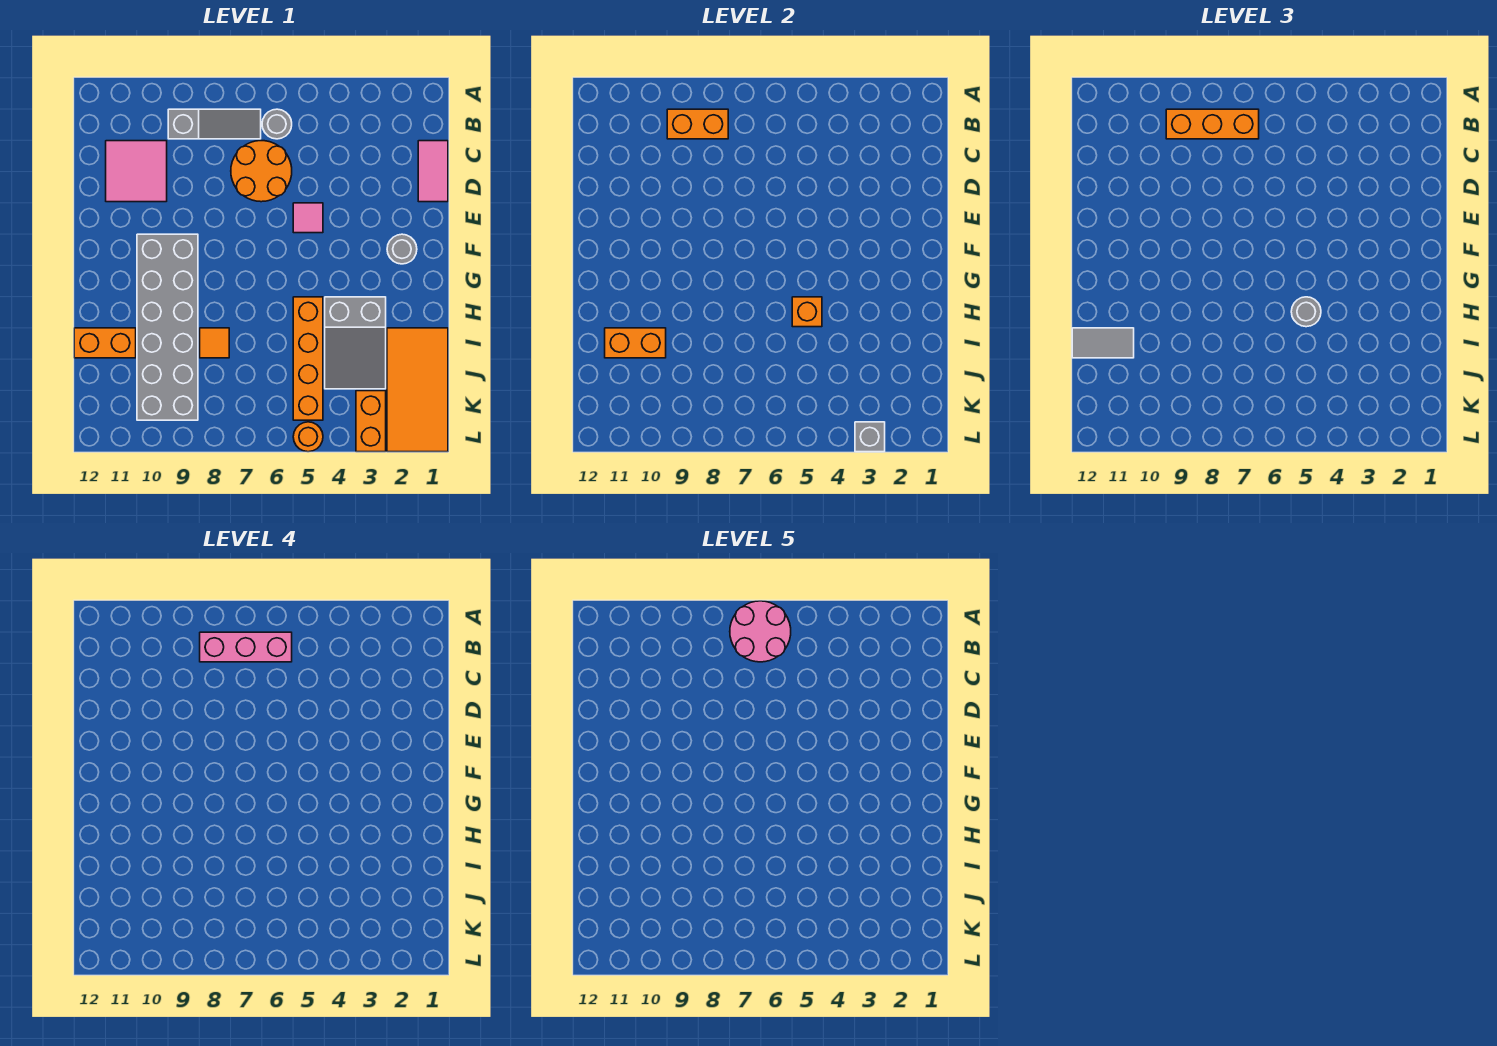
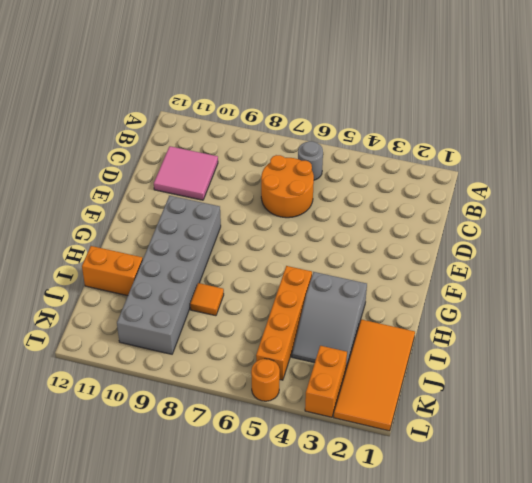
none -> grey slope B7:B9 level 1 top 9
none -> pink tile C1:D1 level 1
none -> pink tile E5 level 1

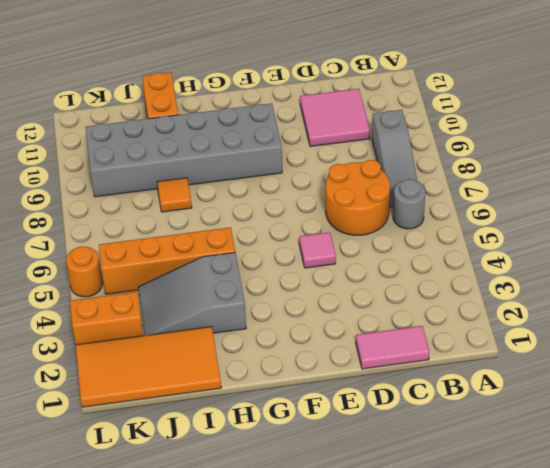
none -> grey round brick F2 level 1
none -> orange brick B8:B9 level 2
none -> orange brick H5 level 2

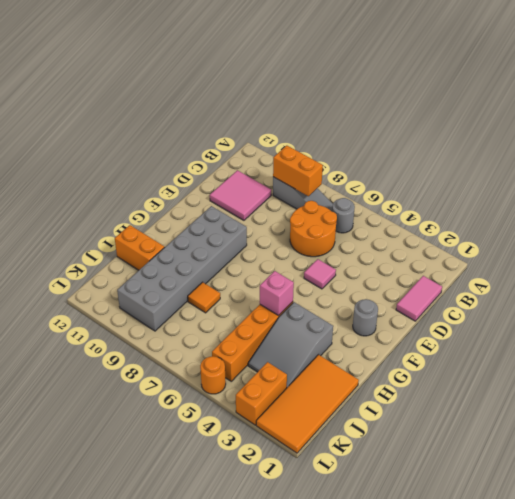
pink brick H5 level 2 -> orange brick H5 level 2
none -> orange brick I10:I11 level 2
none -> grey brick L3 level 2
none -> orange brick B7:B9 level 3

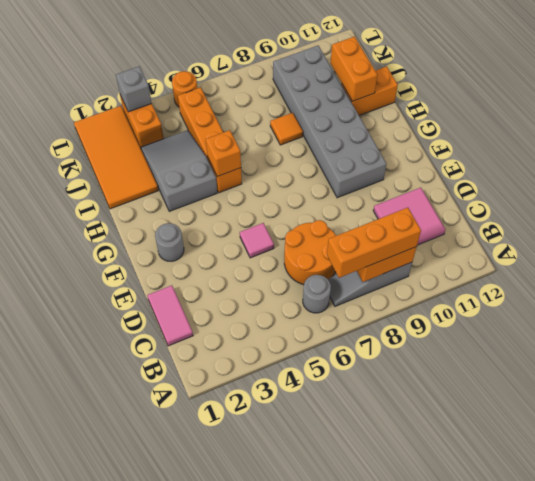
orange brick I11:J11 level 2 -> orange brick I10:I11 level 2
none -> grey round brick H5 level 3
none -> grey tile I11:I12 level 3
none -> pink brick B6:B8 level 4

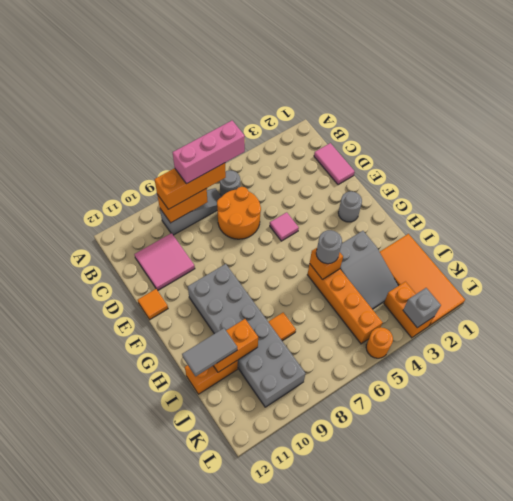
orange tile E12 level 1 -> none
none -> pink round brick A6:B7 level 5

